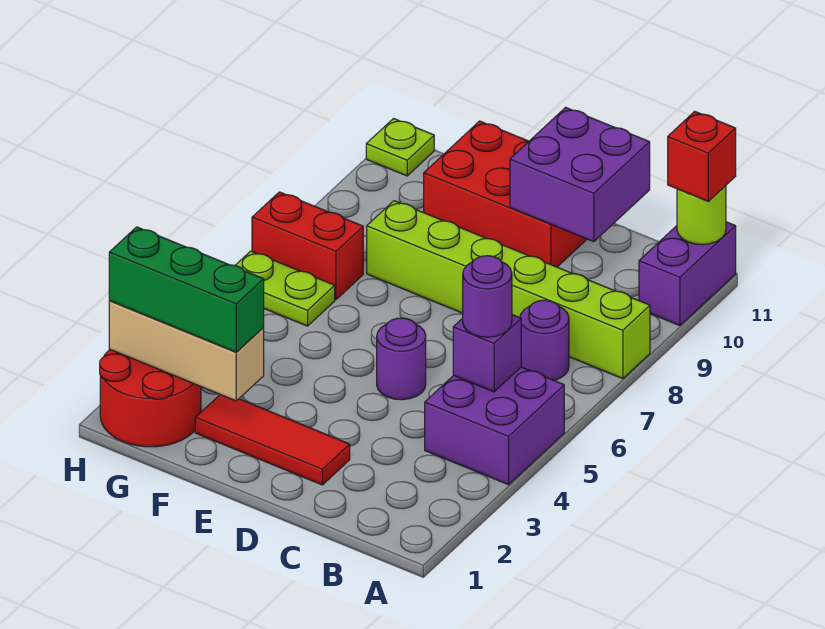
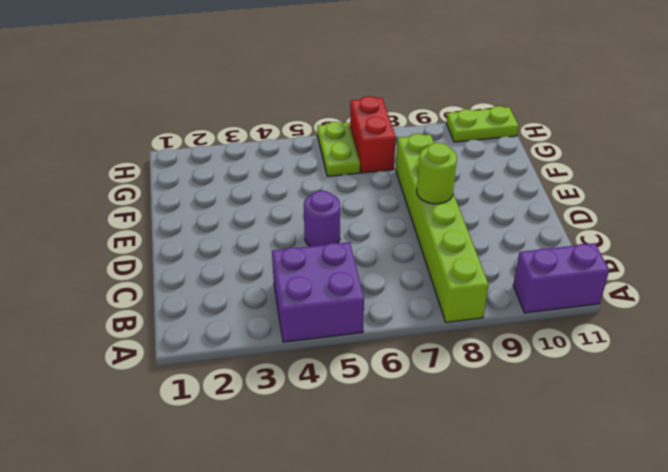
lime round brick D8 level 2 -> lime round brick A11 level 2
lime plate H10:H11 level 1 -> lime plate H11 level 1
none -> purple round brick B7 level 1
none -> red tile D2:F2 level 1
none -> red brick D10:F11 level 1

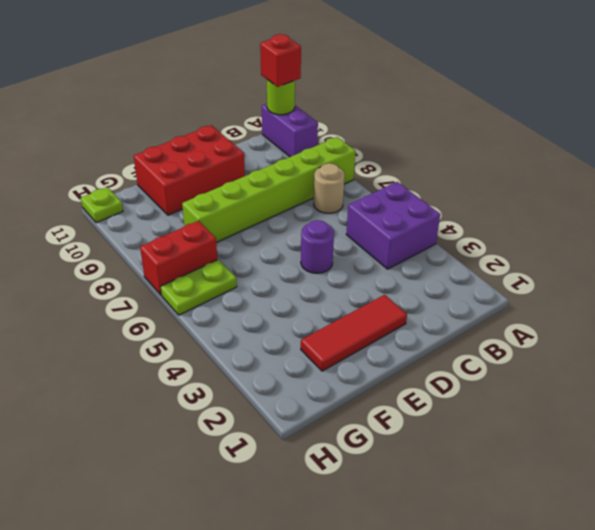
tan round brick B7 level 1 -> purple round brick B7 level 1
none -> red round brick G1:H2 level 1
none -> purple brick B5 level 2
none -> purple brick C10:D11 level 2

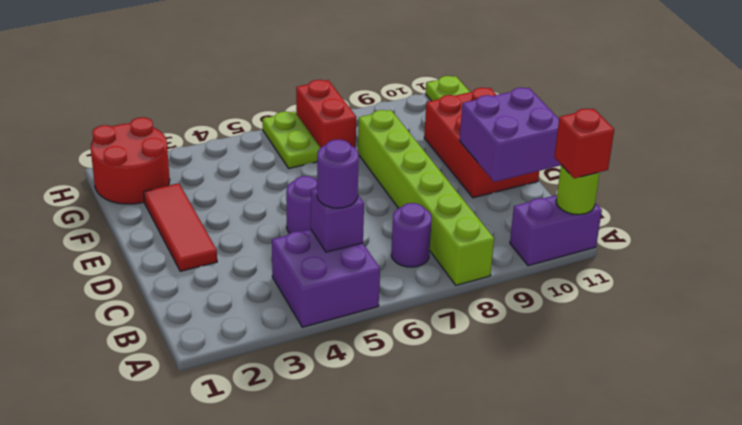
none -> tan brick F2:H2 level 2
none -> green brick F2:H2 level 3

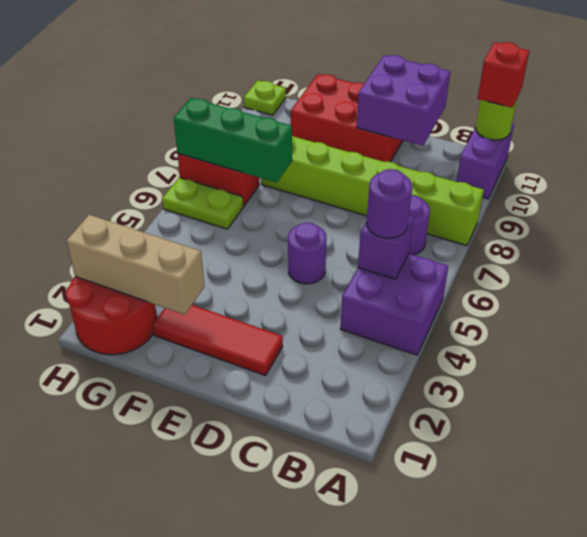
green brick F7:H7 level 2 -> green brick F2:H2 level 3

